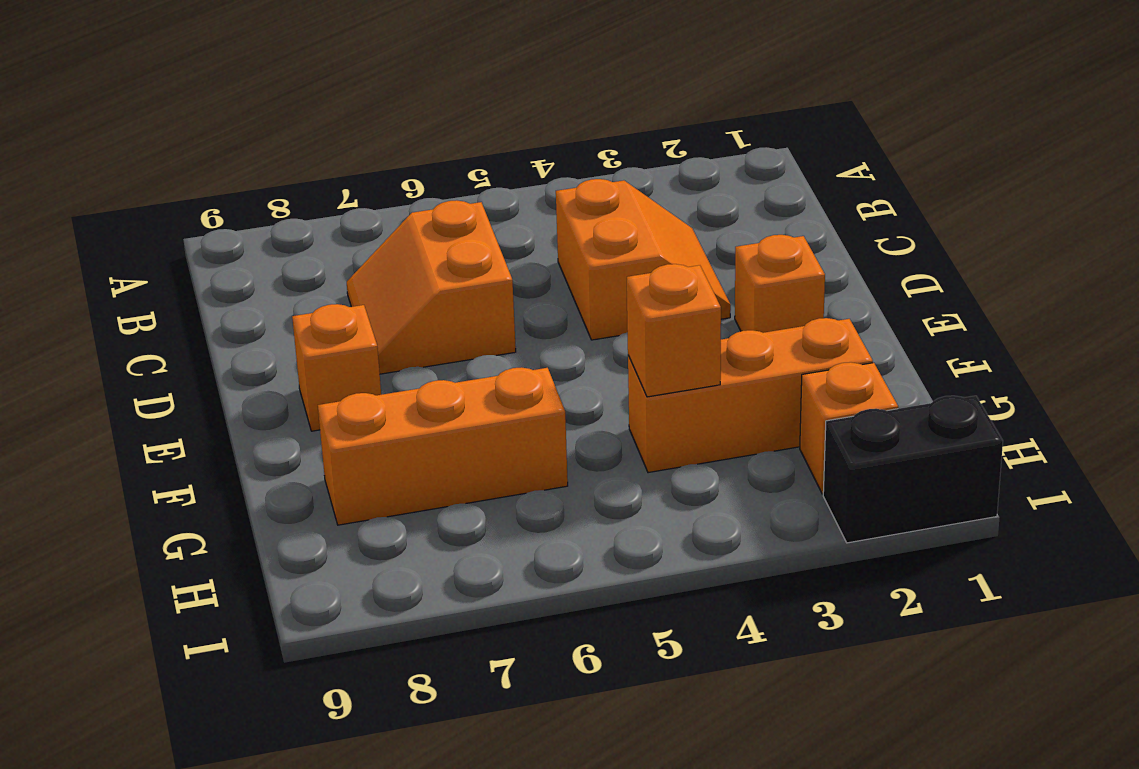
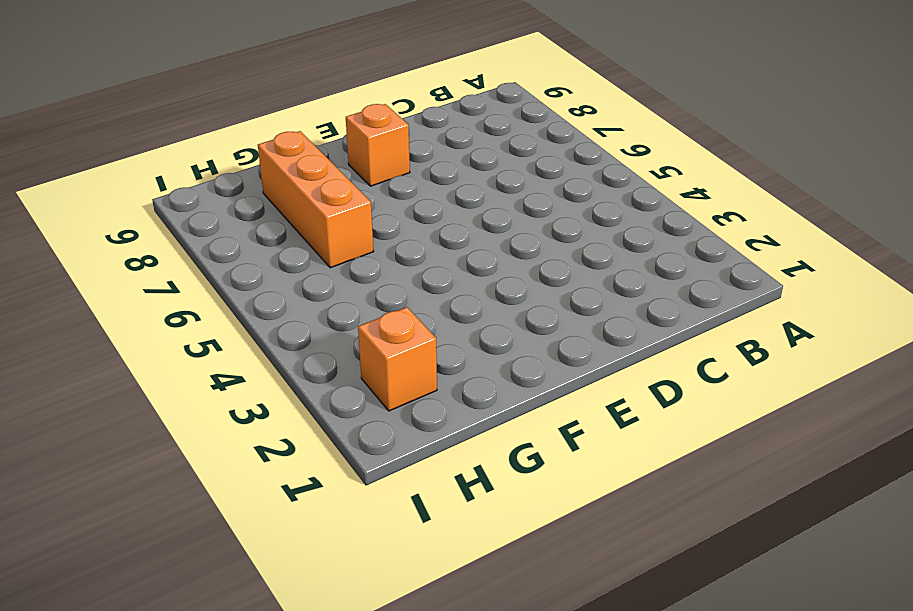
none -> orange slope C3:D4 level 1 top 4
none -> orange slope C6:D7 level 1 top 6

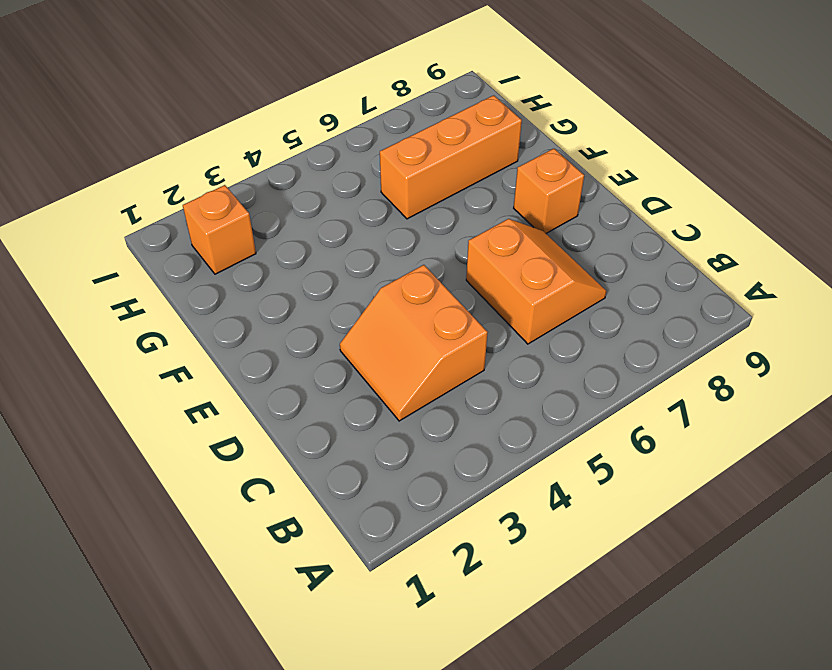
none -> orange brick E2 level 1
none -> orange brick G2:G4 level 1

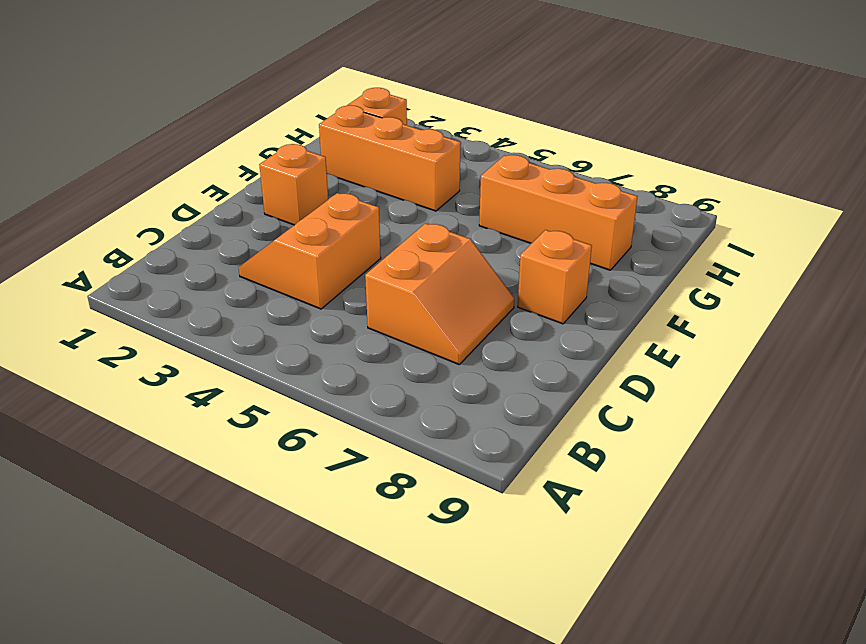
none -> black brick I1:I2 level 1
none -> orange brick G4 level 2

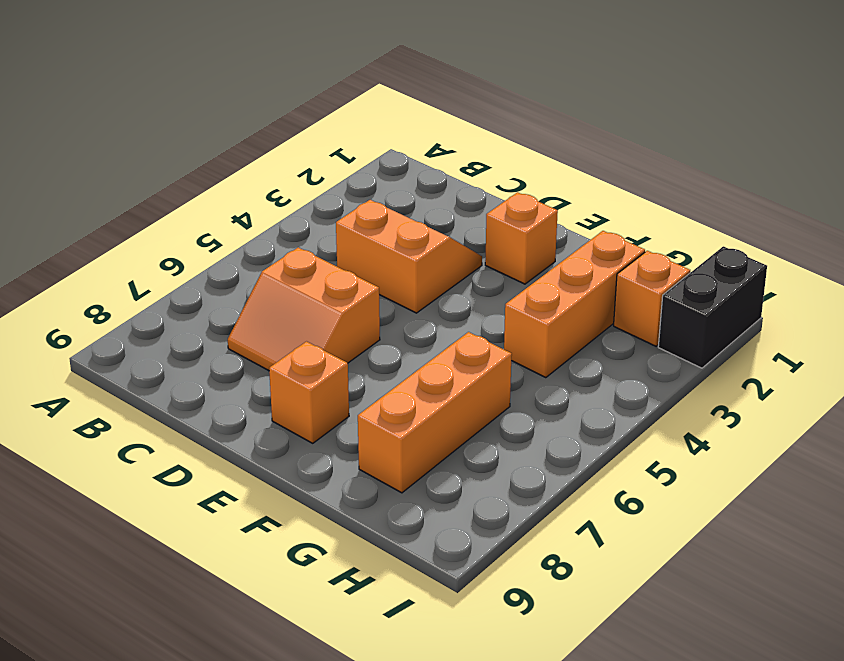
none -> orange brick G4 level 2

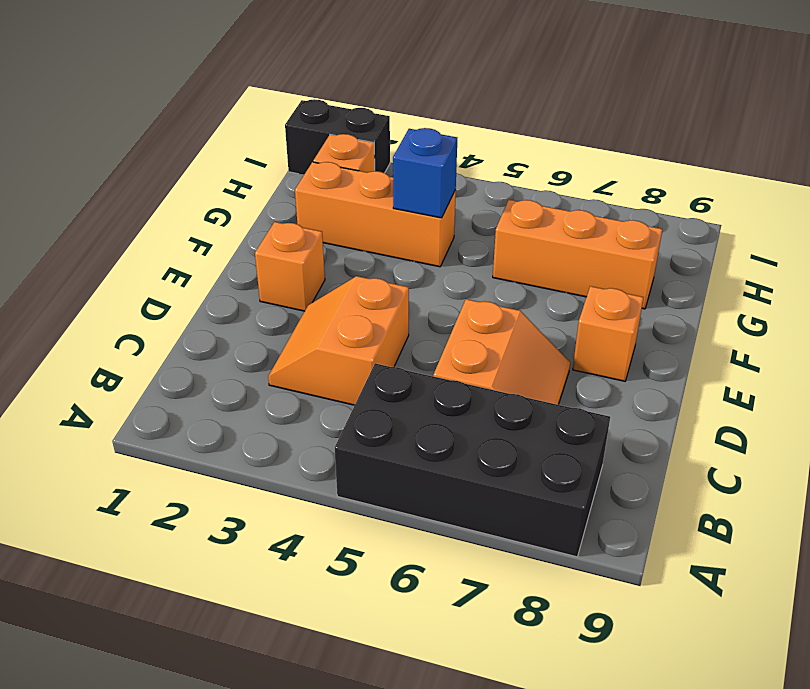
black brick A5:B8 level 1 -> none
blue brick G4 level 2 -> orange brick G4 level 2

